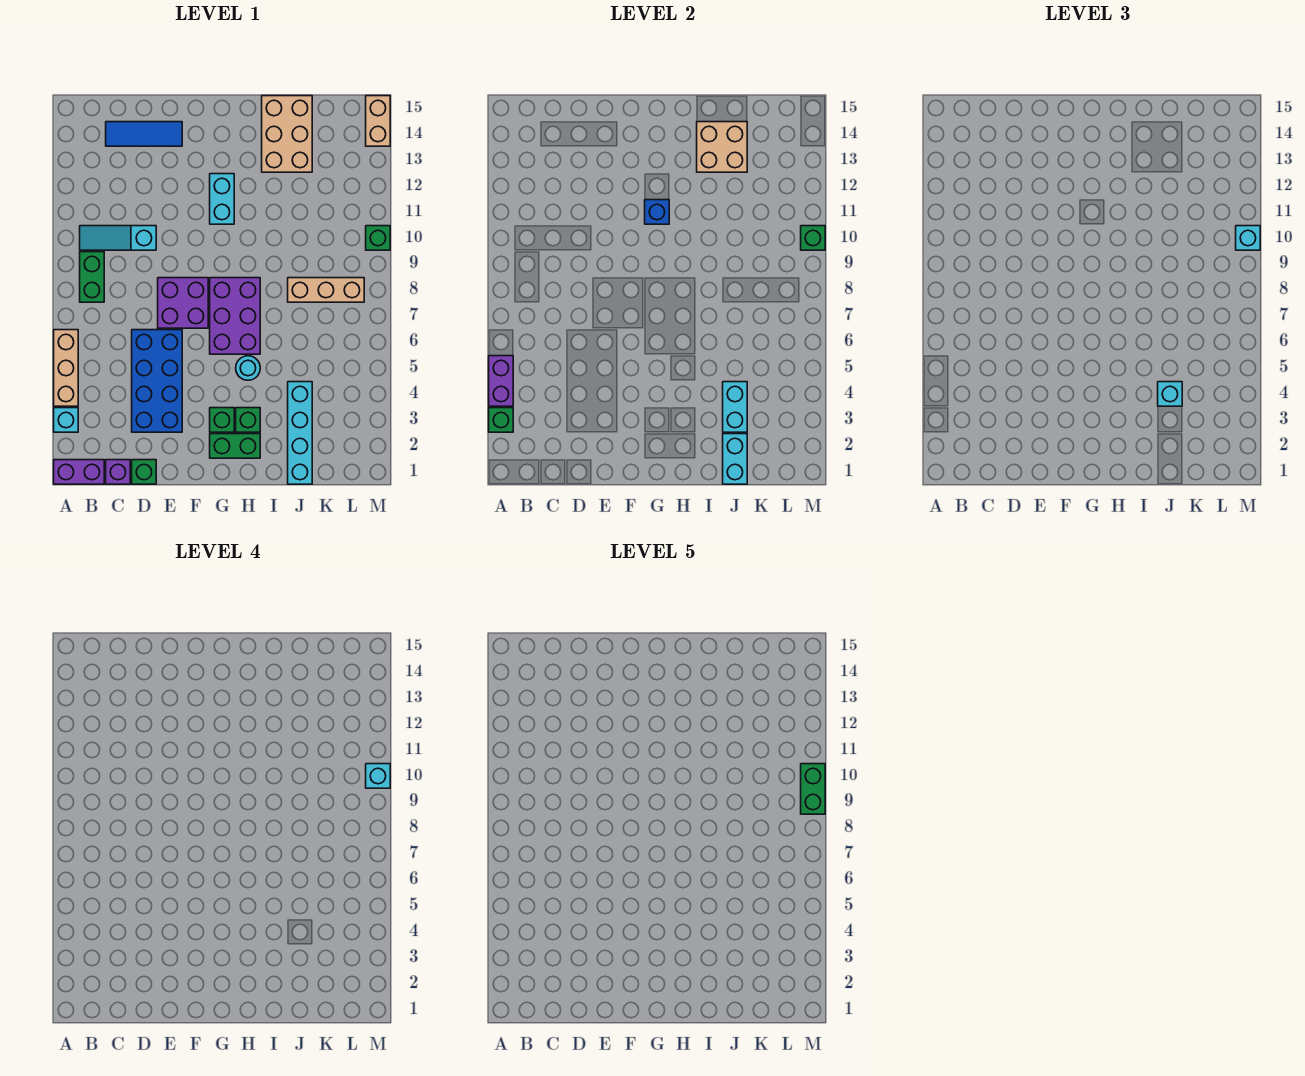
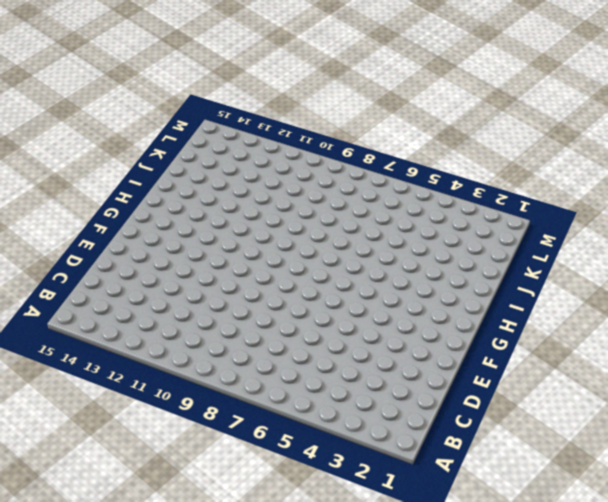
none -> purple brick A1:B1 level 1
none -> cyan brick A3 level 1
none -> tan brick A4:A6 level 1
none -> green brick B8:B9 level 1

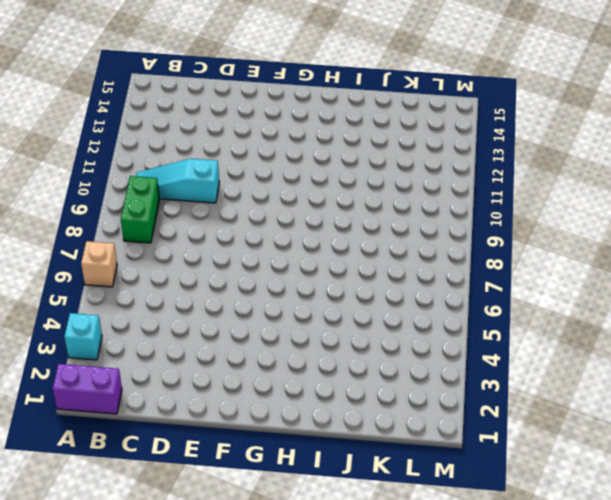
tan brick A6 level 1 -> tan brick A4:A6 level 1
none -> purple brick C1 level 1
none -> blue tile C14:E14 level 1
none -> green brick D1 level 1
none -> blue brick D3:E6 level 1

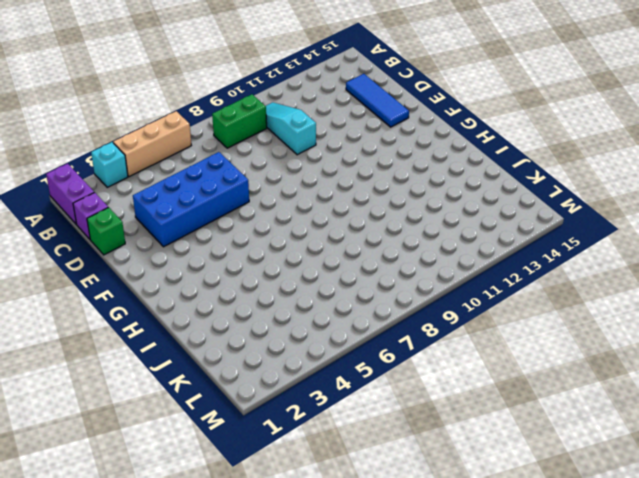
none -> purple brick E7:F8 level 1
none -> green brick G2:H2 level 1
none -> green brick G3 level 1
none -> purple brick G6:H8 level 1

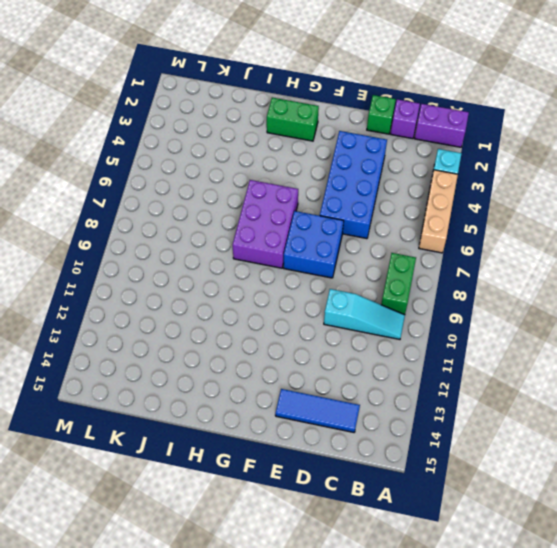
blue brick E7:F8 level 1 -> purple brick E7:F8 level 1
none -> green brick G3 level 1
none -> cyan brick G11:G12 level 1
none -> green brick H3 level 1
none -> cyan round brick H5 level 1

